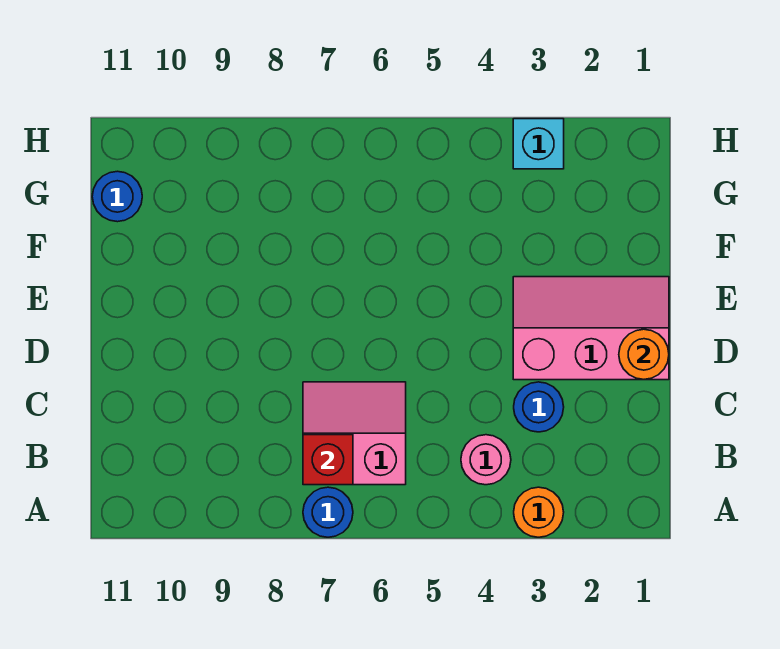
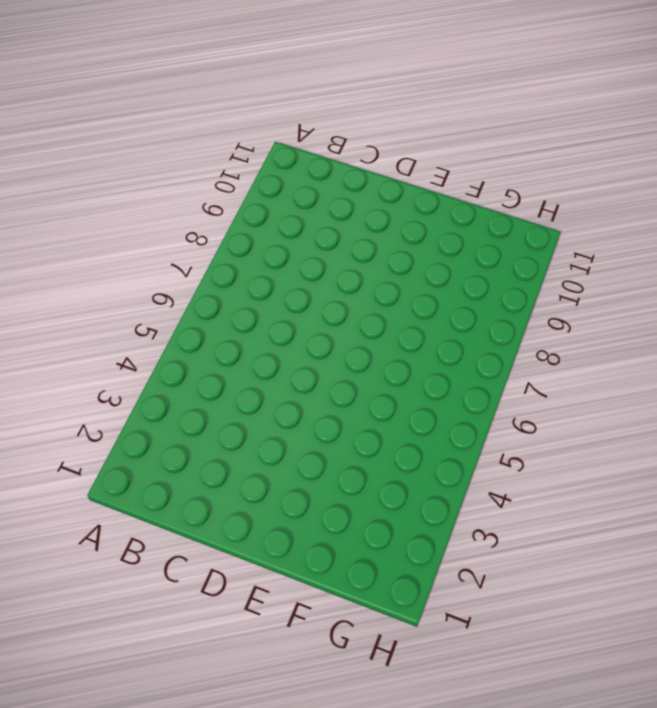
none -> orange round brick A3 level 1
none -> blue round brick A7 level 1

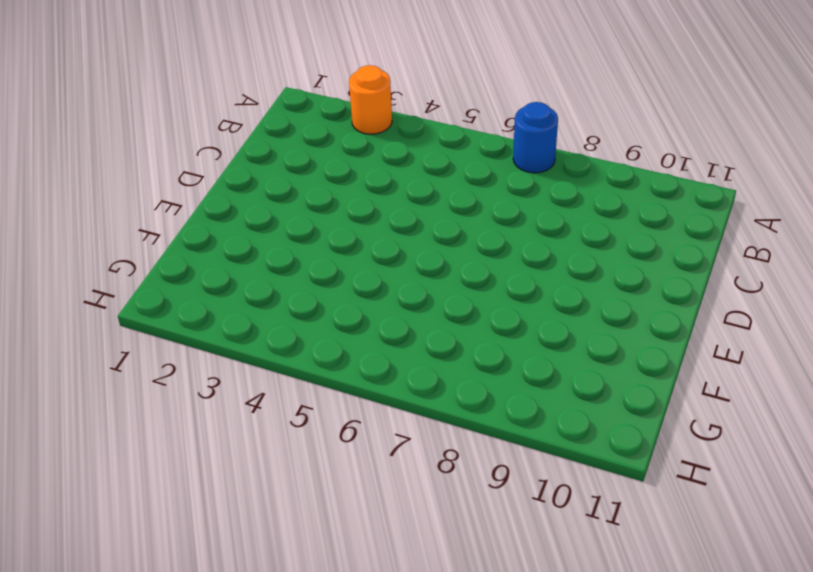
none -> pink round brick B4 level 1
none -> pink slope B6:C7 level 1 top B

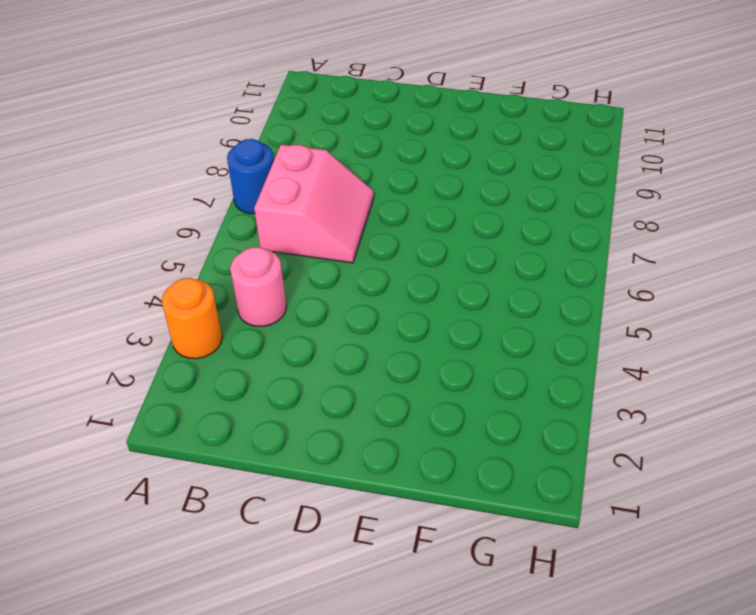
none -> blue round brick C3 level 1
none -> pink slope D1:E3 level 1 top D

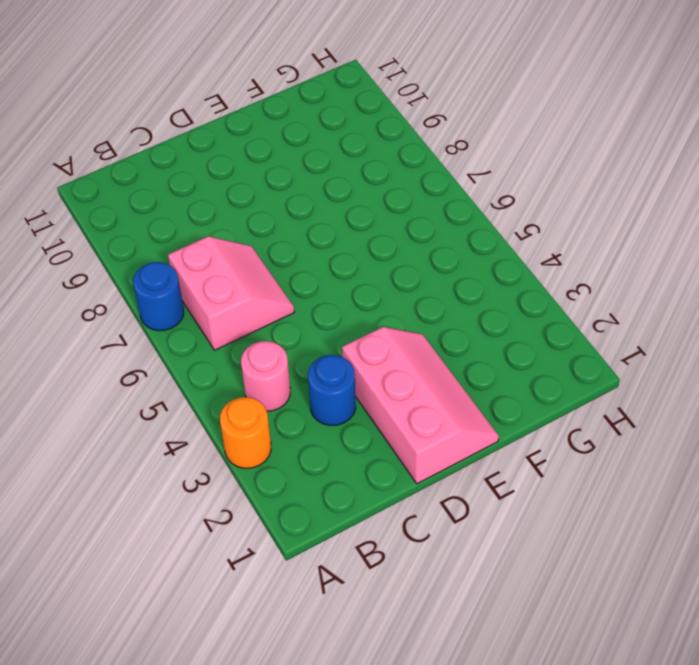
none -> blue round brick G11 level 1
none -> cyan brick H3 level 1

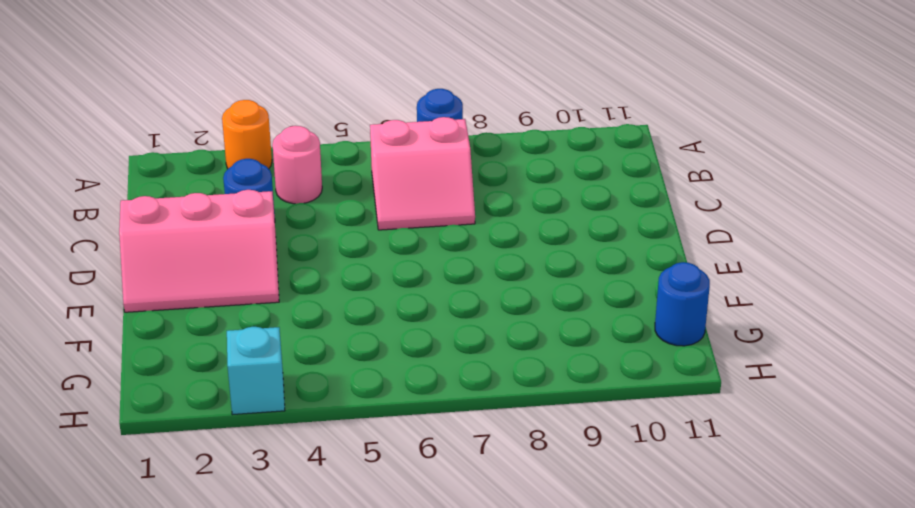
none -> red brick B7 level 2
none -> orange round brick D1 level 2

